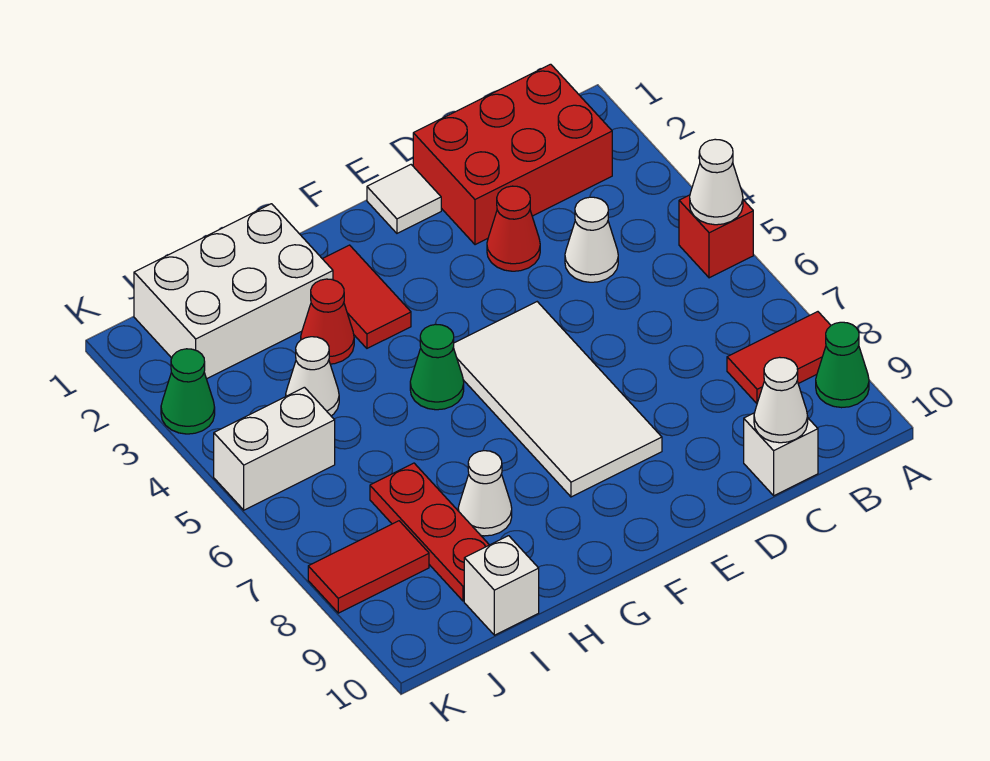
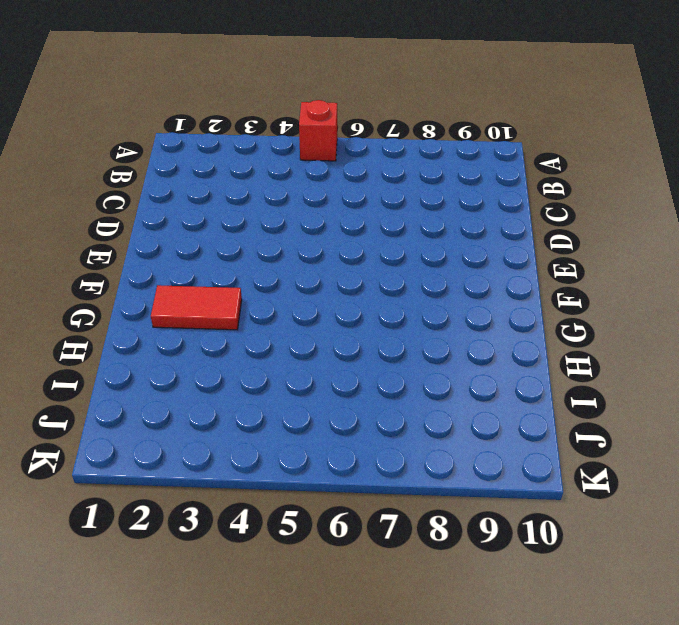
none -> red tile A8:B8 level 1
none -> green cone A9 level 1
none -> red brick B1:D2 level 1

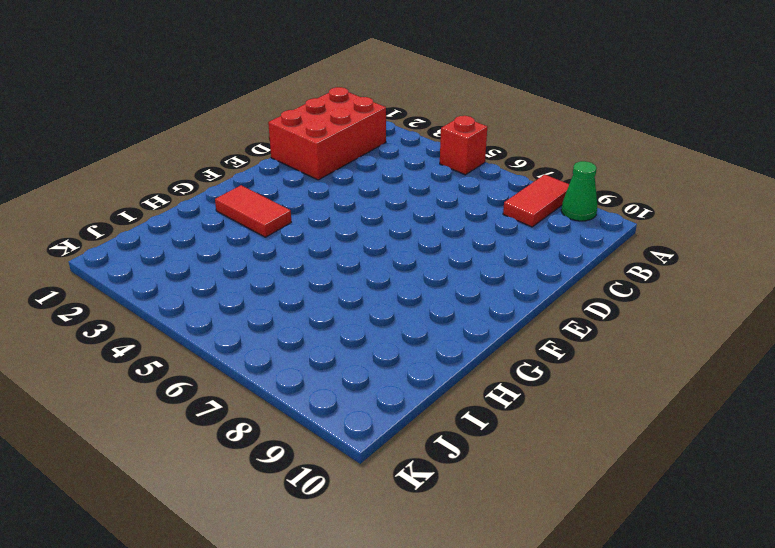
none -> white cone C4 level 1
none -> white brick C10 level 1
none -> red cone D3 level 1

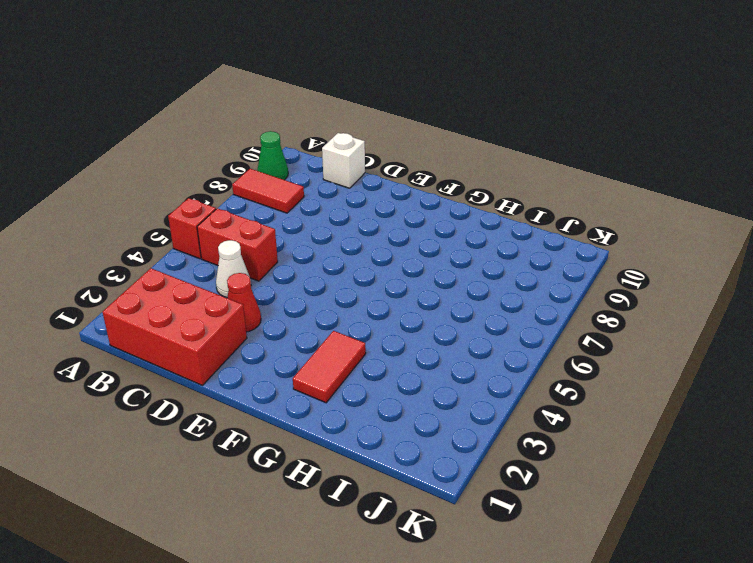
red brick B5:C5 level 1 -> none
none -> white tile E1 level 1
none -> white tile E5:F8 level 1
none -> green cone G5 level 1

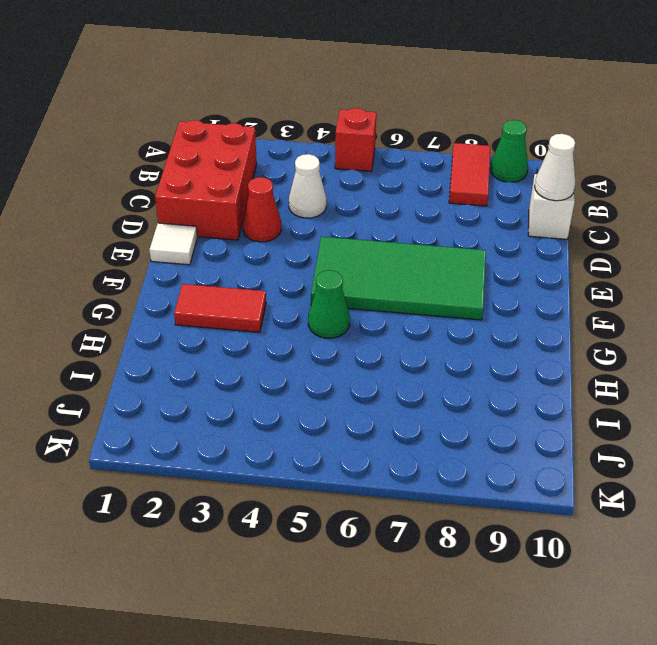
green tile E5:F8 level 1 -> white tile E5:F8 level 1
none -> white brick H1:J2 level 1
none -> red cone H3 level 1
none -> white cone H8 level 1

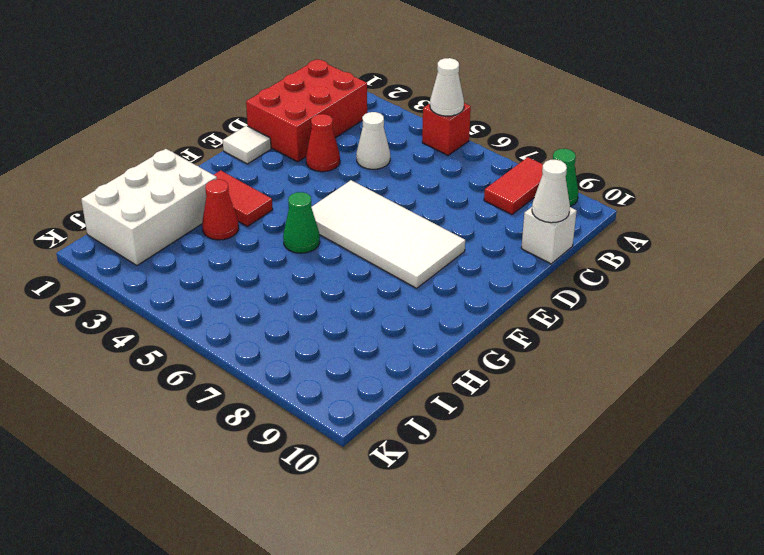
none -> white cone H8 level 1
none -> white cone I4 level 1
none -> red plate I7:I9 level 1

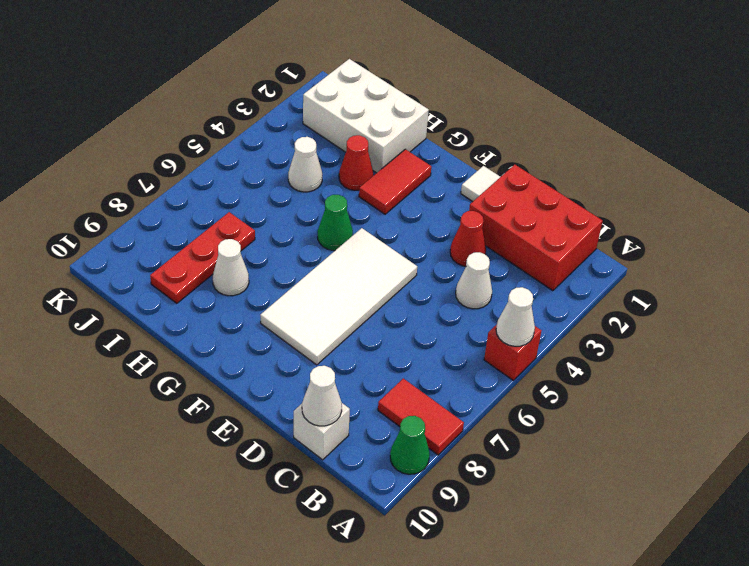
none -> white brick I10 level 1
none -> white brick J5:K5 level 1
none -> red tile J8:K8 level 1

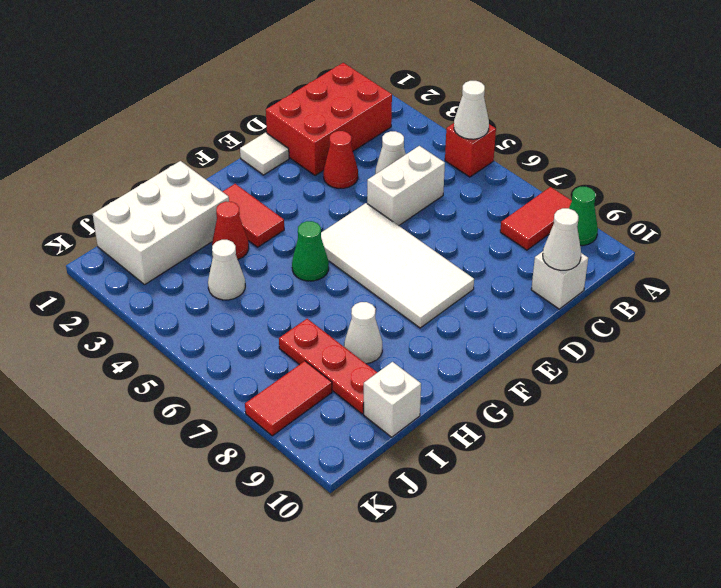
white brick C5:D5 level 1 -> white brick J5:K5 level 1
none -> green cone K3 level 1

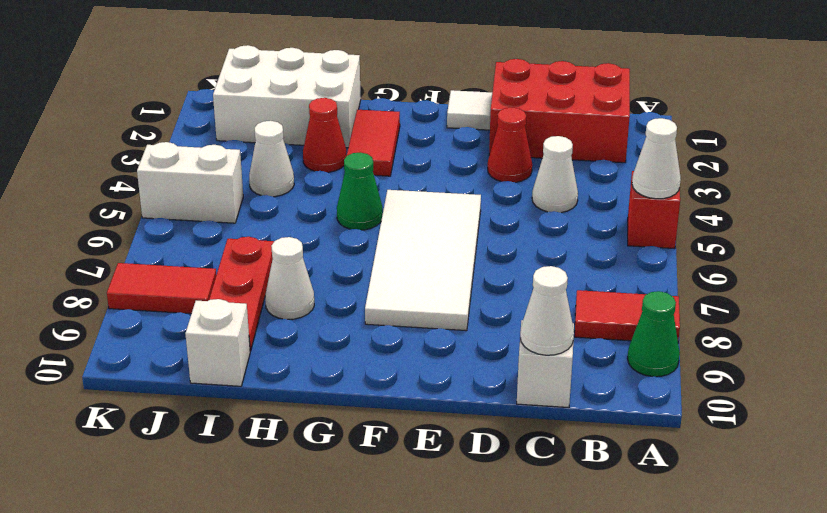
none -> green cone K3 level 1

